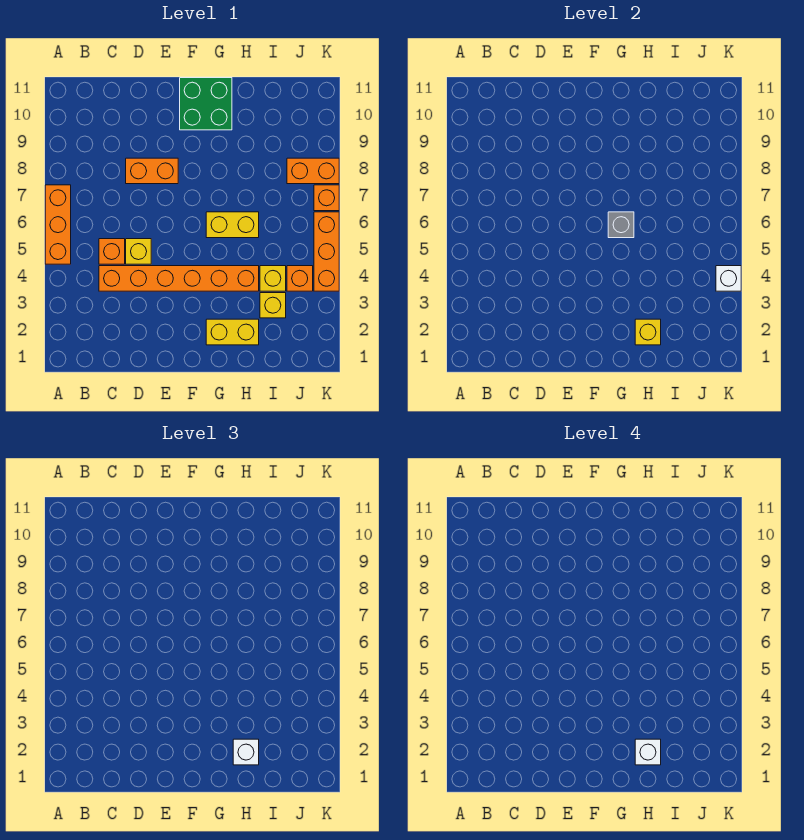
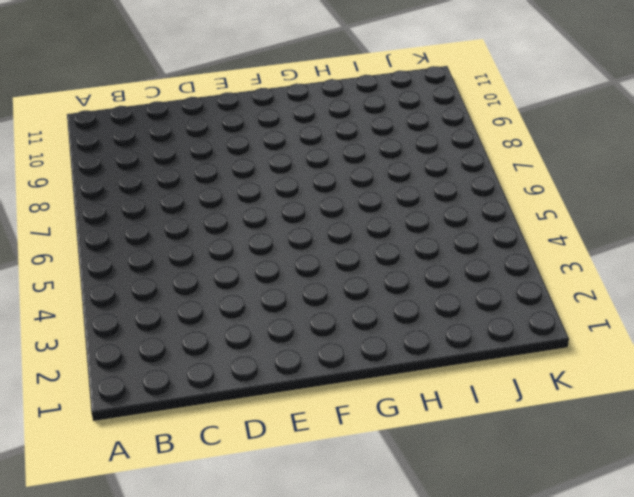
none -> orange brick A5:A7 level 1
none -> orange brick C4:H4 level 1
none -> orange brick C5 level 1

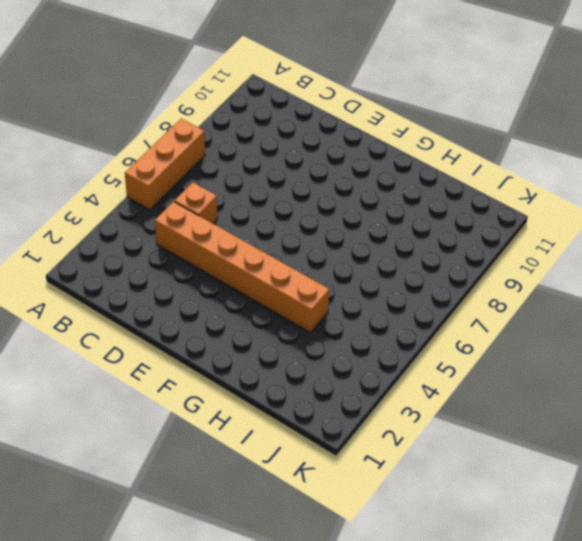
none -> yellow brick D5 level 1
none -> orange brick D8:E8 level 1
none -> green brick F10:G11 level 1

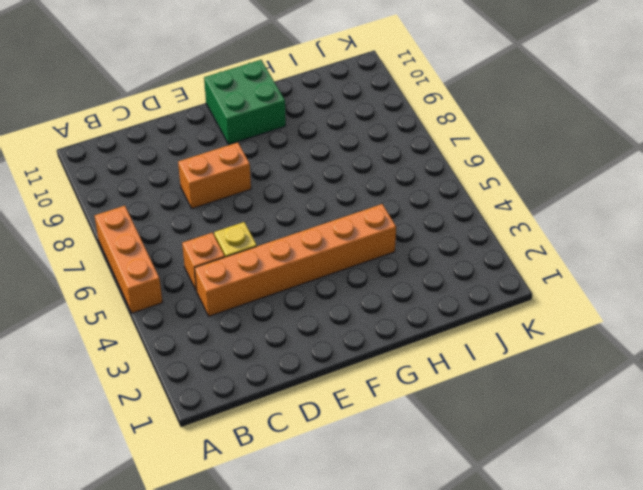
none -> yellow brick G2:H2 level 1
none -> yellow brick G6:H6 level 1
none -> yellow brick I3 level 1

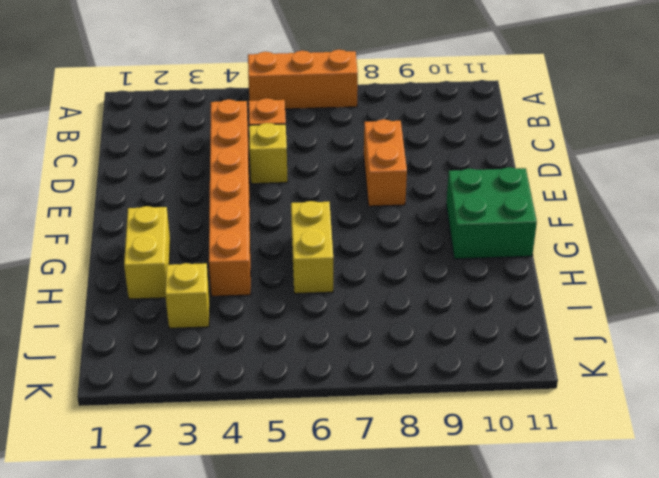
none -> yellow brick I4 level 1
none -> orange brick J4 level 1
none -> orange brick J8:K8 level 1

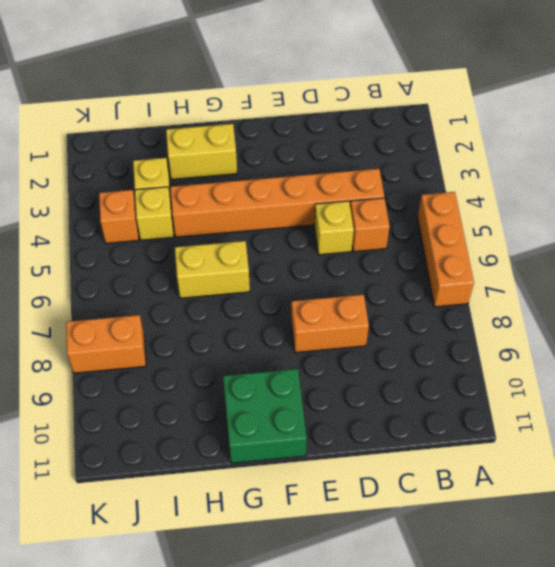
none -> orange brick K4:K6 level 1
none -> orange brick K7 level 1
none -> grey brick G6 level 2

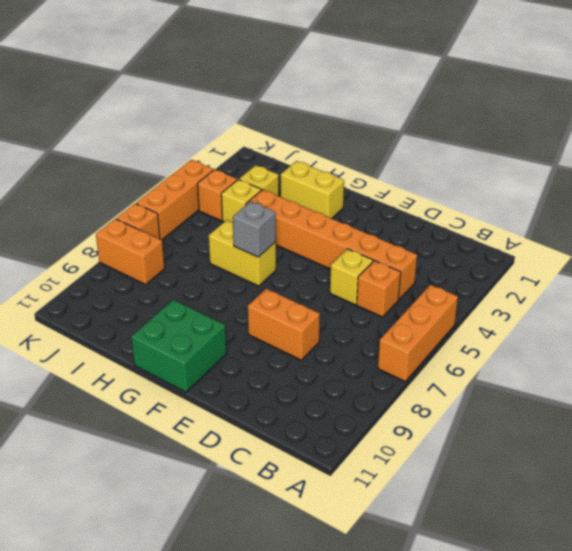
none -> yellow brick H2 level 2
none -> white brick K4 level 2
none -> white brick H2 level 3

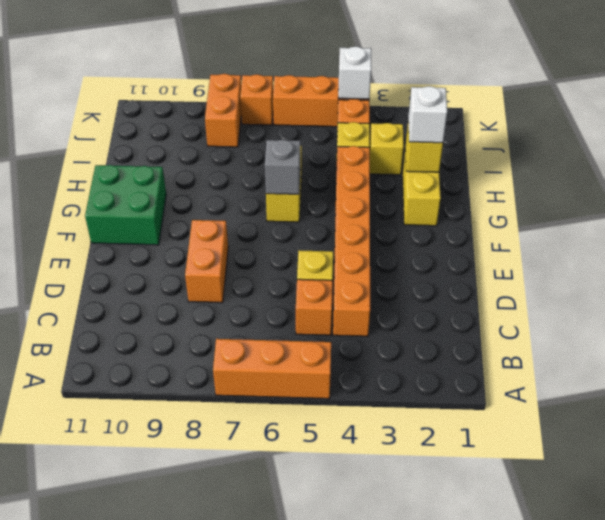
none -> white brick H2 level 4

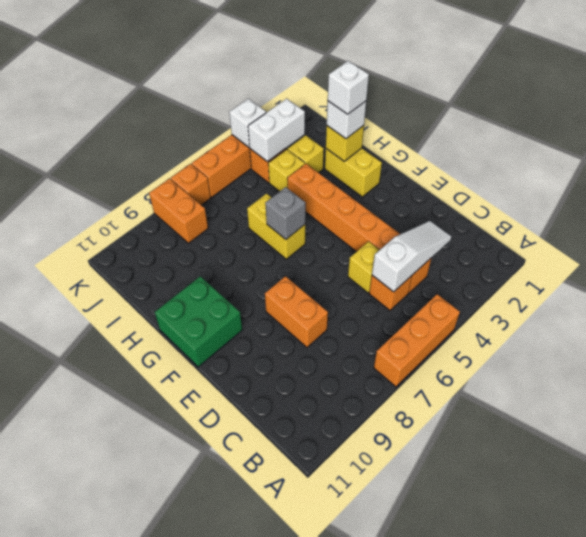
white slope C3:C5 level 2 top 5 -> none
white brick J3:J4 level 2 -> none

